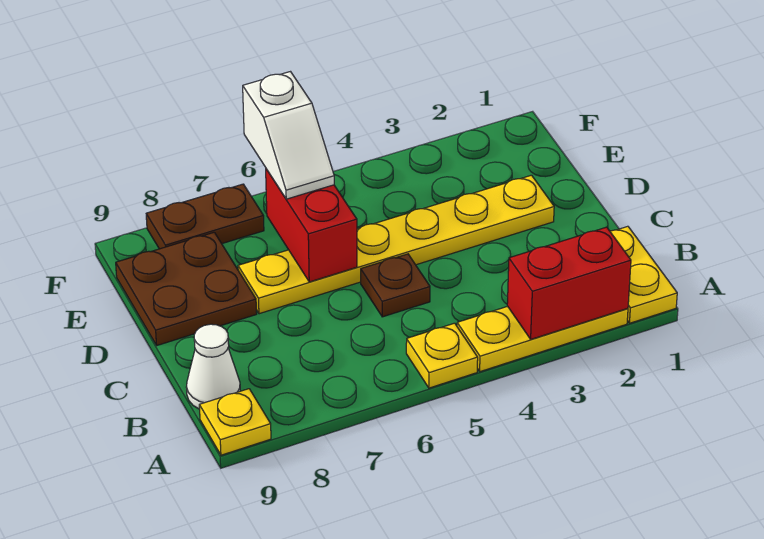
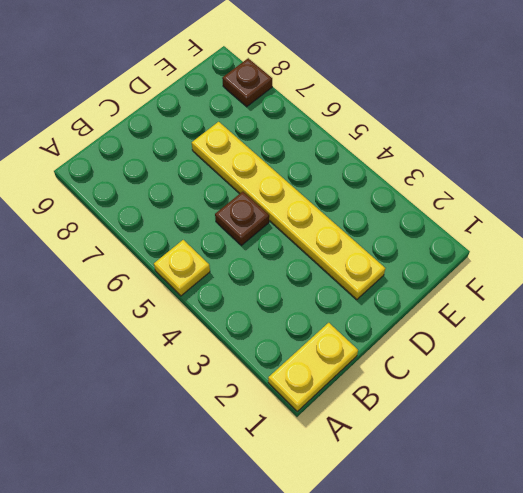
brown plate F8 level 1 -> brown plate F7:F8 level 1
none -> yellow plate A2:A4 level 1
none -> yellow plate A9 level 1
none -> white cone B9 level 1

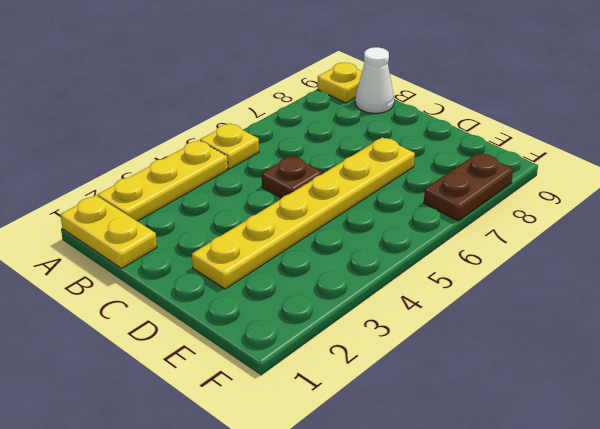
none -> brown plate D8:E9 level 1
none -> red brick A2:A3 level 2
none -> red brick D6:E6 level 2

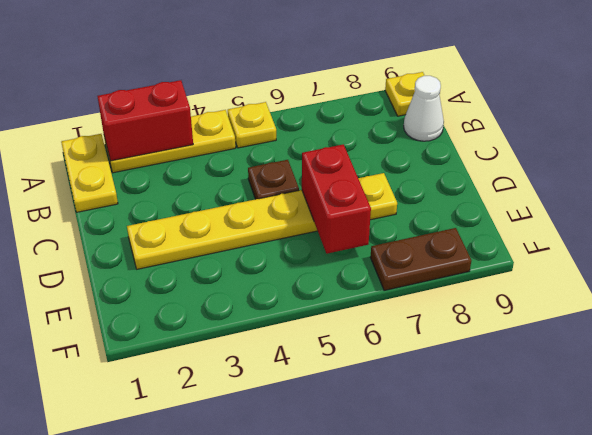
none -> brown plate D8:E9 level 1
none -> white slope E6:F6 level 3 top F

